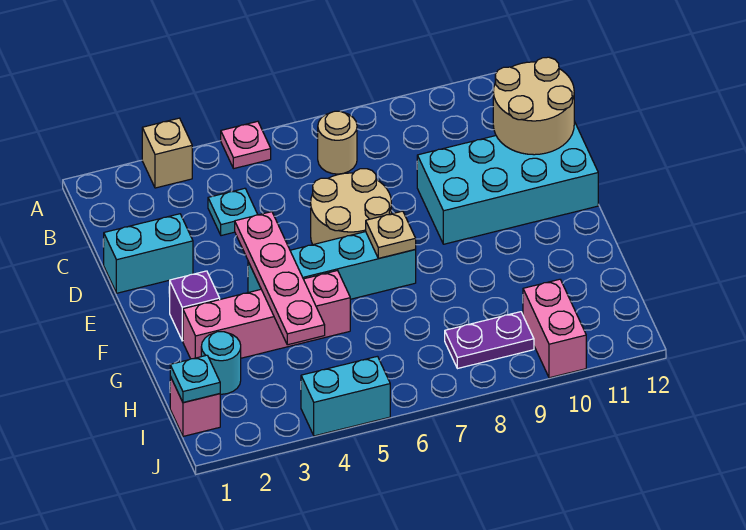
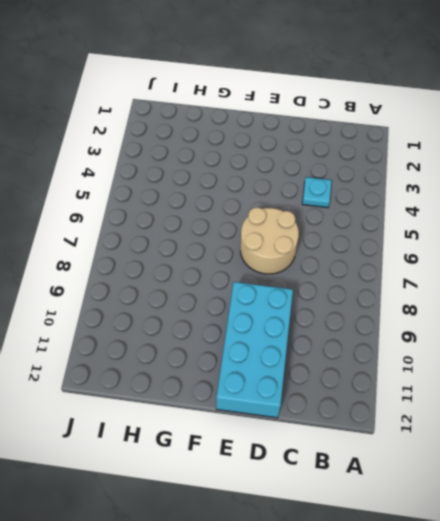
none -> tan brick A3 level 1
none -> pink plate A5 level 1
none -> tan round brick B7 level 1

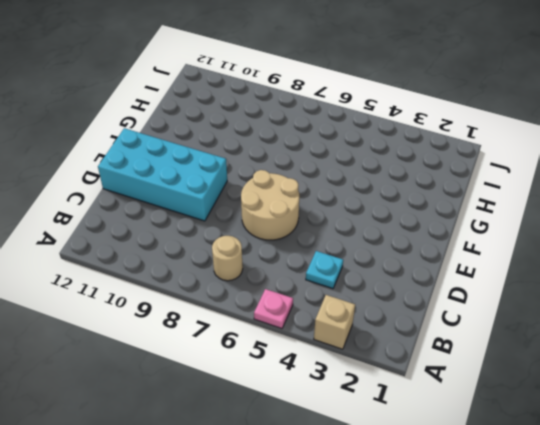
none -> cyan brick D1:D2 level 1
none -> purple brick F2 level 1
none -> cyan brick F4:F7 level 1

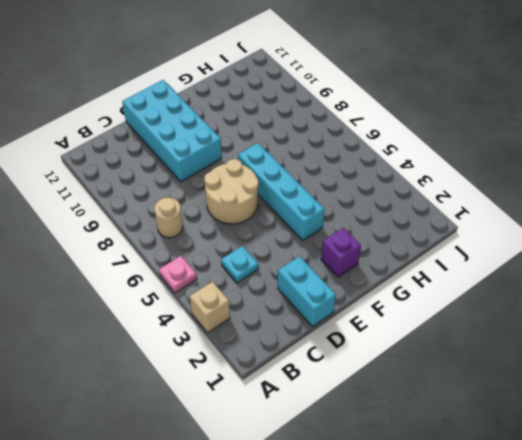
none -> pink brick G2:G5 level 1
none -> cyan round brick H2 level 1
none -> pink brick I1 level 1

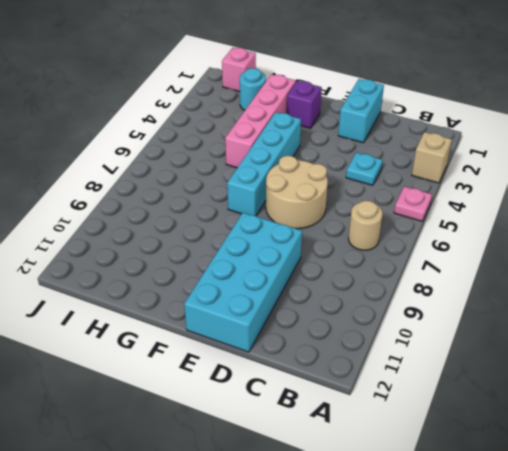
none -> purple plate I8:I9 level 1
none -> pink brick I10:J10 level 1
none -> cyan brick J4:J5 level 1

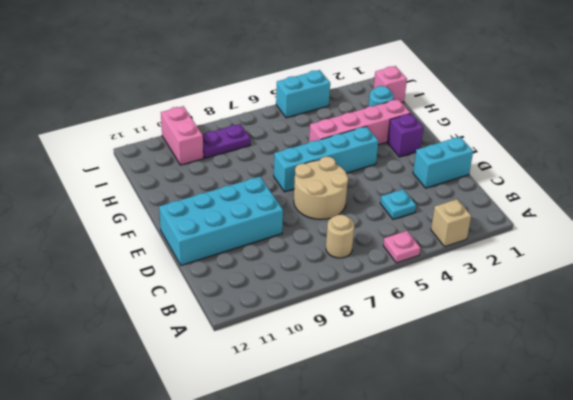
none -> tan round brick C11:D12 level 2
none -> pink plate E4:H4 level 2
none -> tan plate F7 level 2

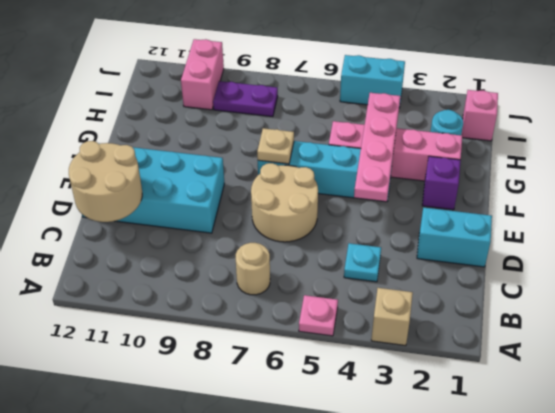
none -> cyan plate I1 level 2

